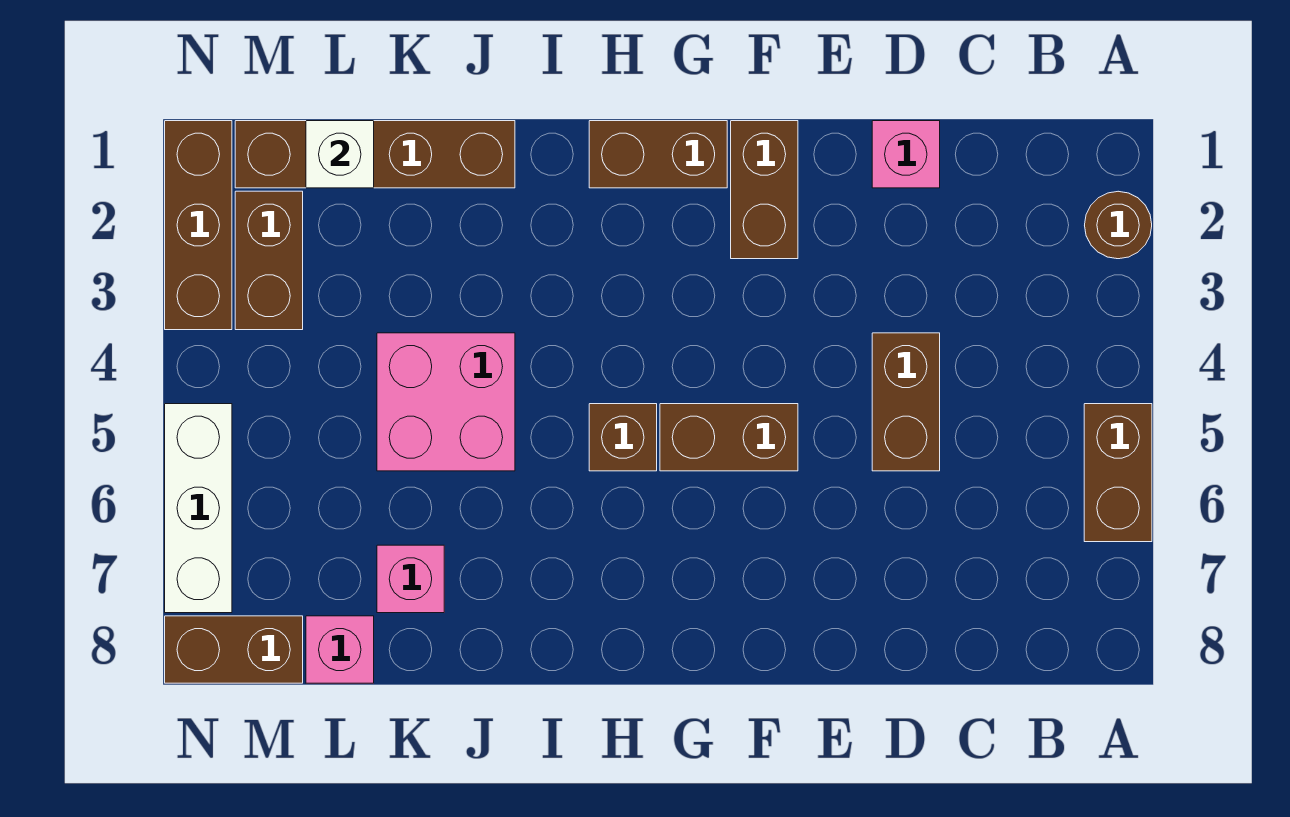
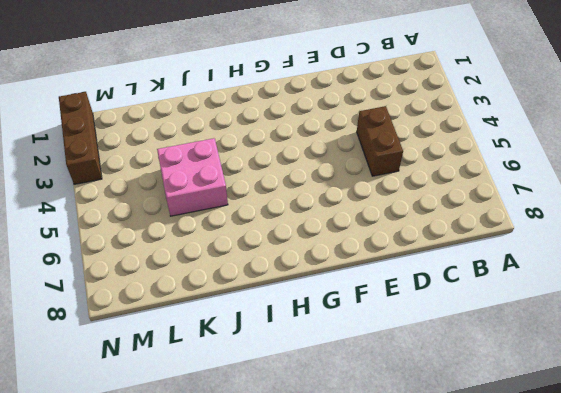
none -> brown round brick A2 level 1
none -> brown brick A5:A6 level 1
none -> pink brick D1 level 1

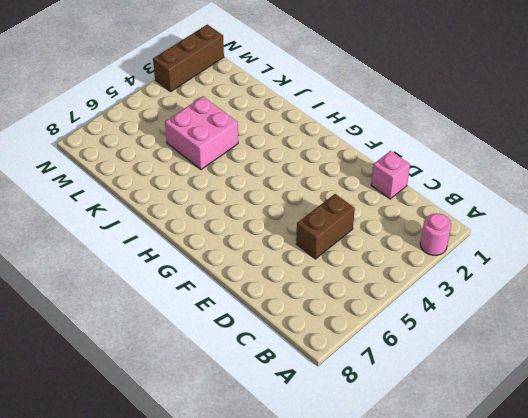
pink round brick A2 level 1 -> brown round brick A2 level 1
none -> brown brick A5:A6 level 1
none -> brown brick F1:F2 level 1
none -> brown brick F5:G5 level 1

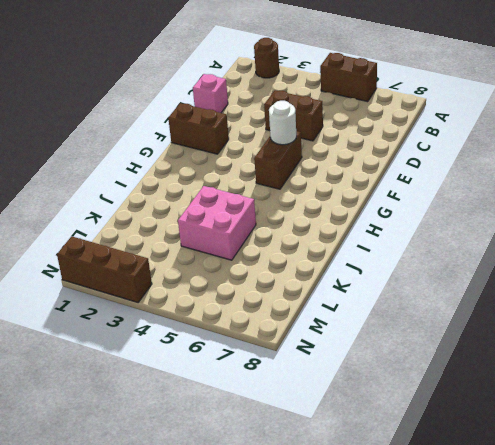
white round brick F5 level 2 -> none
none -> brown brick G1:H1 level 1
none -> brown brick H5 level 1
none -> brown brick J1:M1 level 1

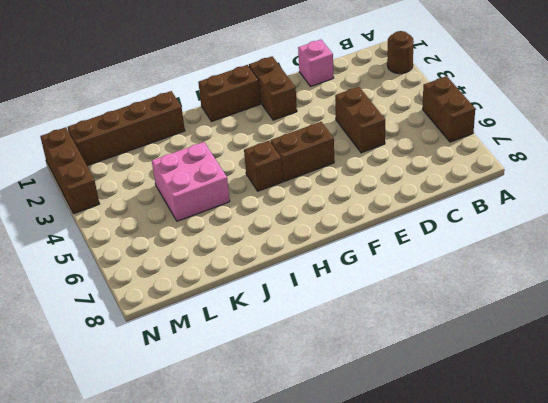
none -> pink brick K7 level 1
none -> pink brick L8 level 1
none -> brown brick M2:M3 level 1

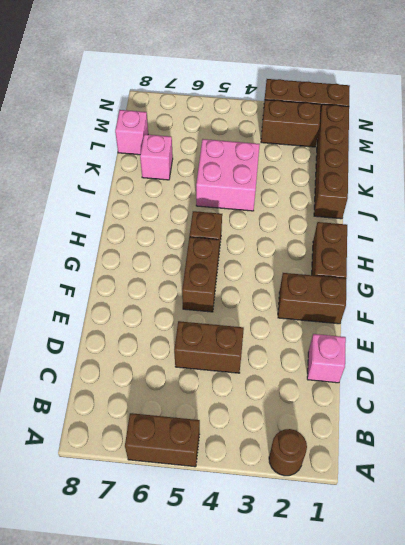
none -> brown brick M8:N8 level 1
none -> white brick N5:N7 level 1
none -> white brick L1 level 2

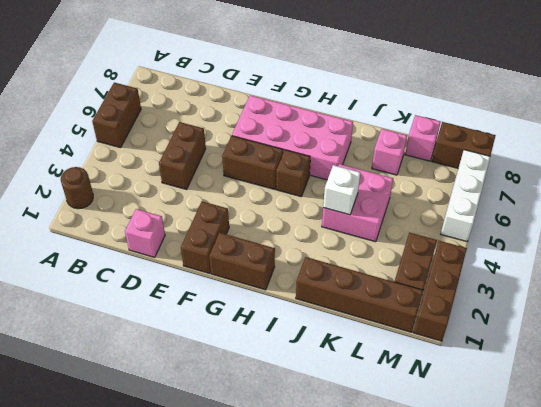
pink brick F6:I7 level 1 -> none
white brick J4 level 2 -> white brick L1 level 2

